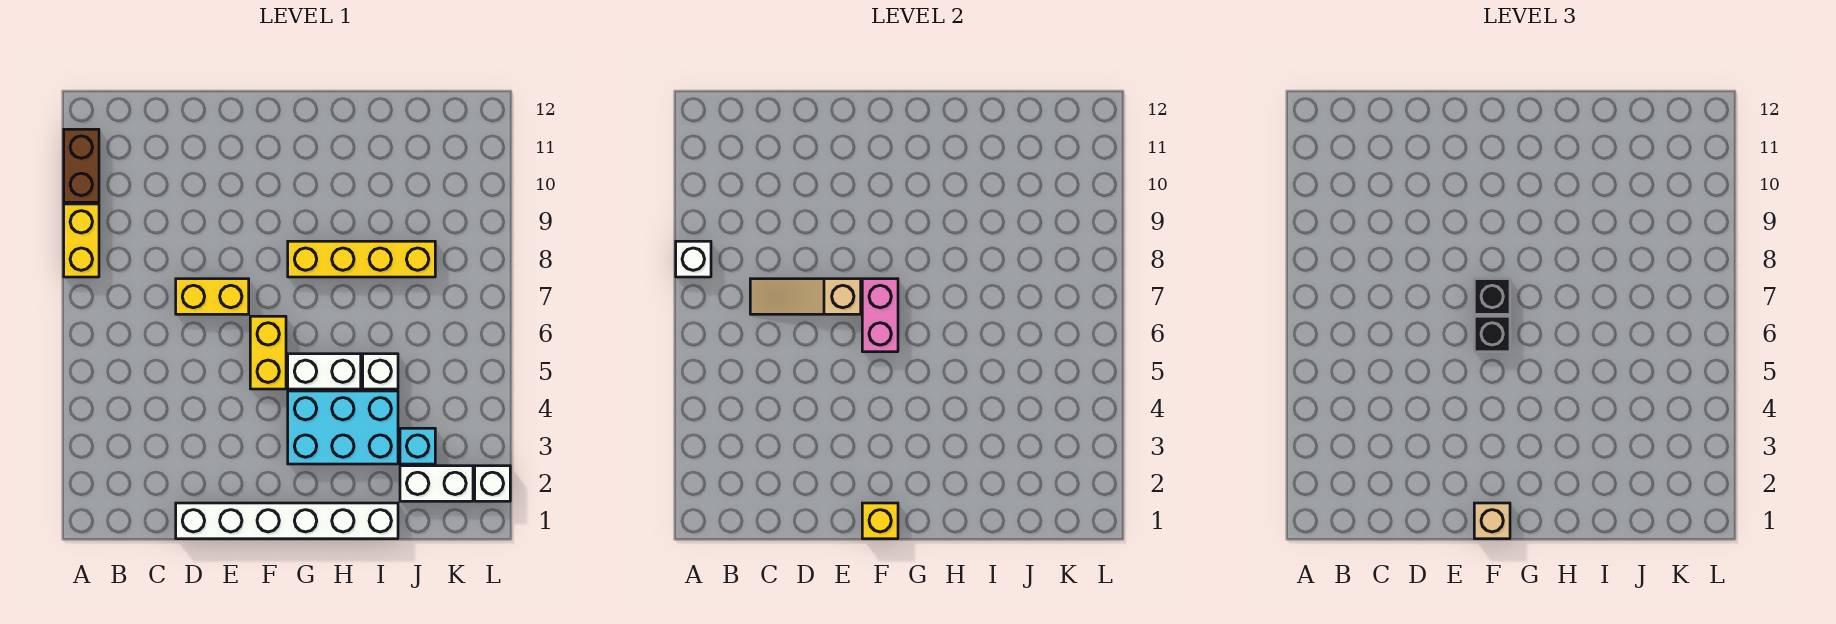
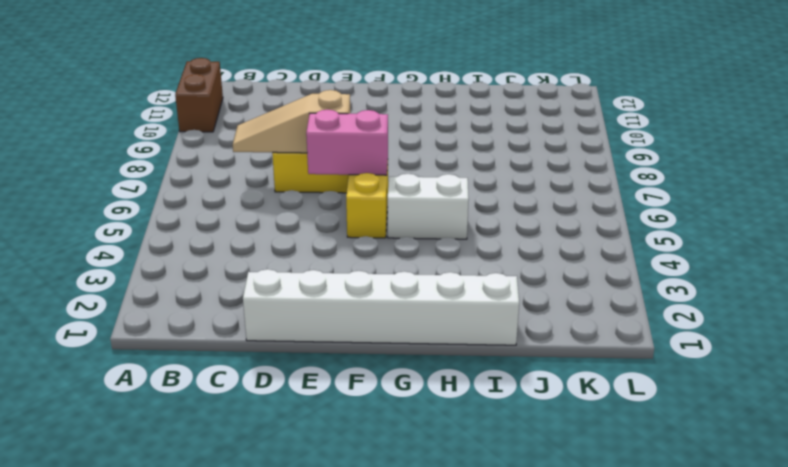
pink brick E6:F6 level 2 -> pink brick F6:F7 level 2
none -> yellow brick A8:A9 level 1
none -> cyan brick G3:I4 level 1
none -> yellow brick G8:J8 level 1

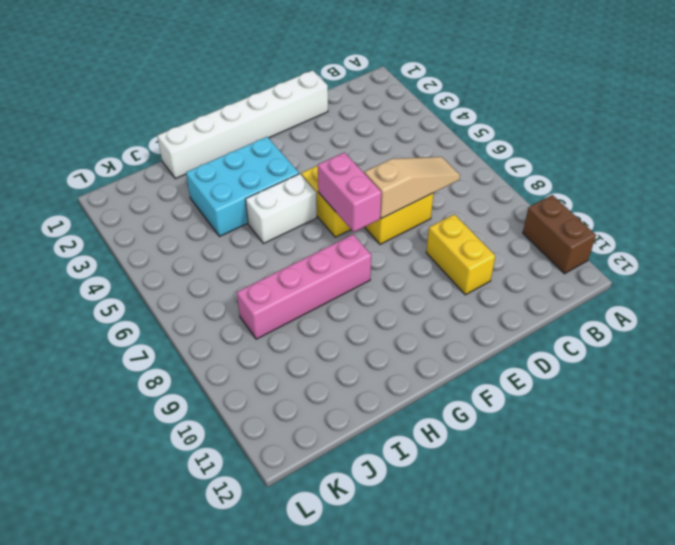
yellow brick D9:D10 level 1 -> yellow brick A8:A9 level 1
pink brick G8:J8 level 1 -> yellow brick G8:J8 level 1
none -> white brick I5 level 1
none -> white brick J2:K2 level 1
none -> cyan brick J3 level 1

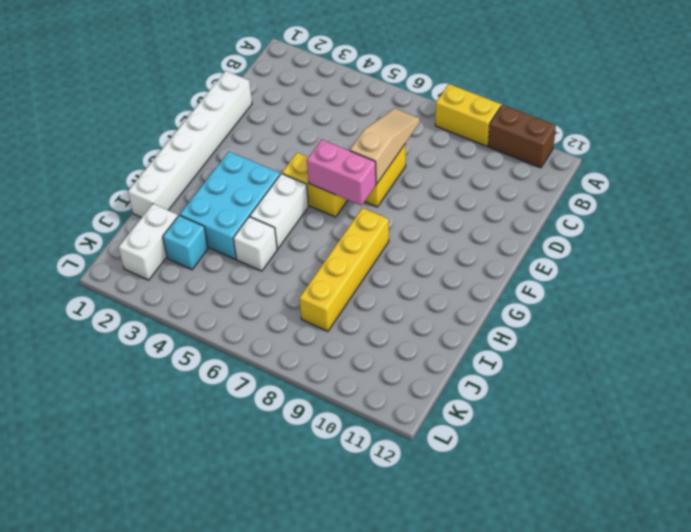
none -> white brick L2 level 1
none -> white brick A8 level 2
none -> yellow brick F1 level 2

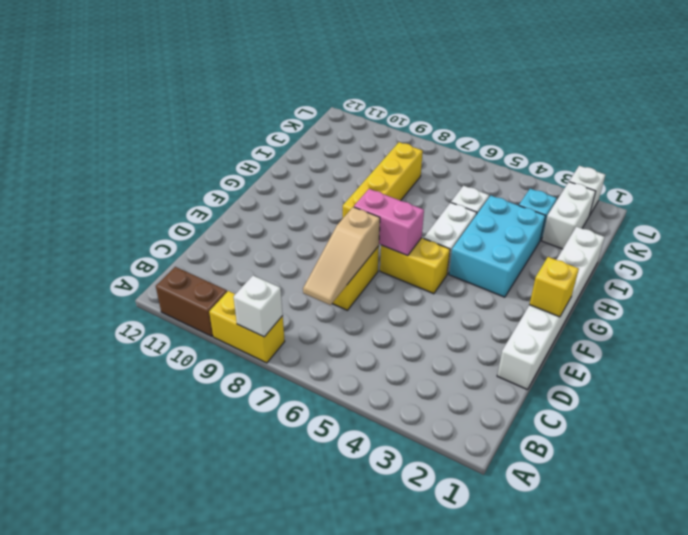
none -> tan brick F1 level 3
none -> black brick F6 level 3
none -> black brick F7 level 3

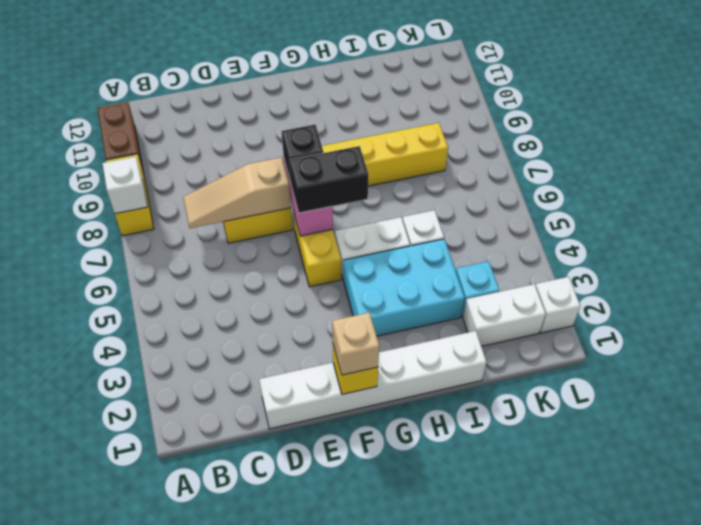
black brick F6:G6 level 3 -> black brick F6 level 3

